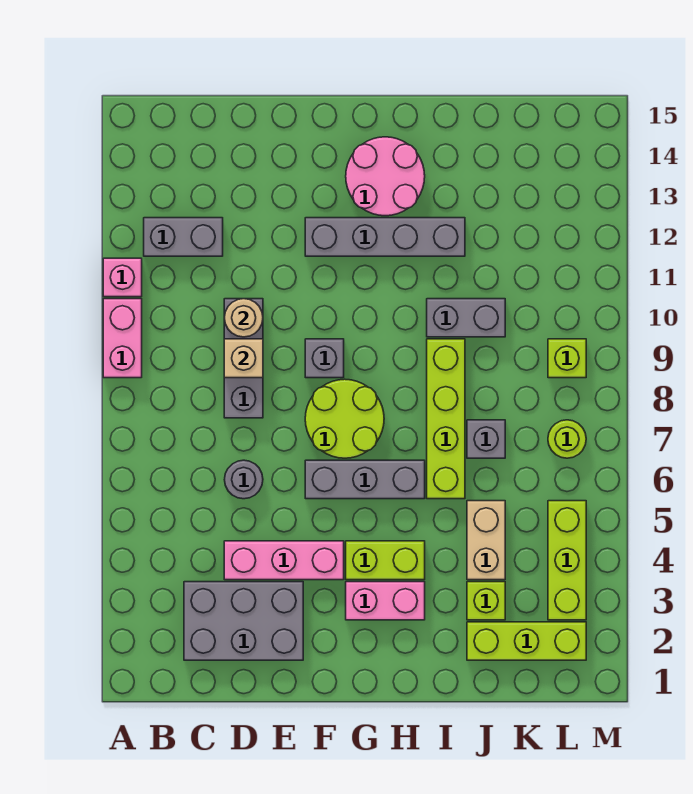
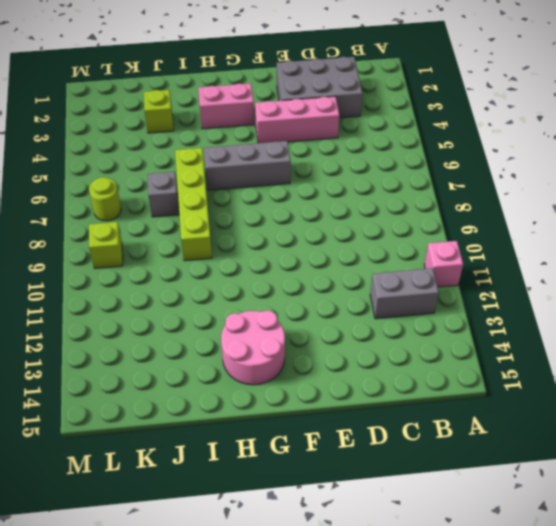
none -> pink brick A9:A10 level 1
none -> grey round brick D6 level 1
none -> grey brick D8:D10 level 1

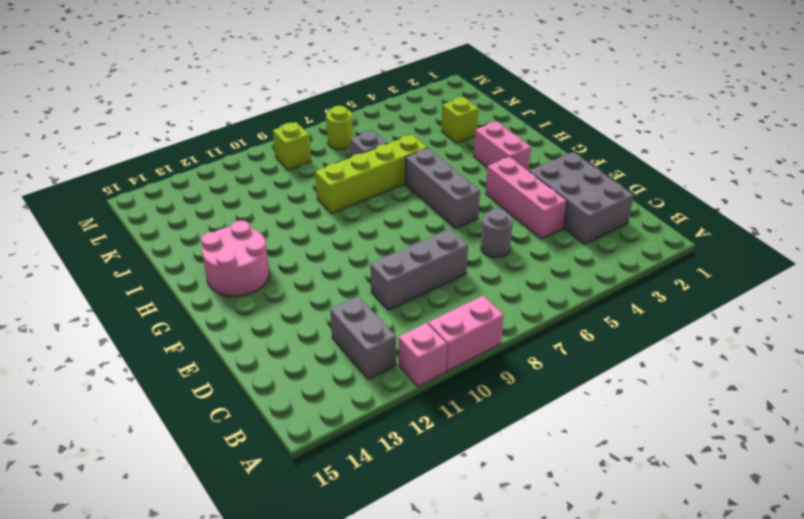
none -> lime round brick F7:G8 level 1
none -> grey brick F9 level 1
none -> grey brick F12:I12 level 1

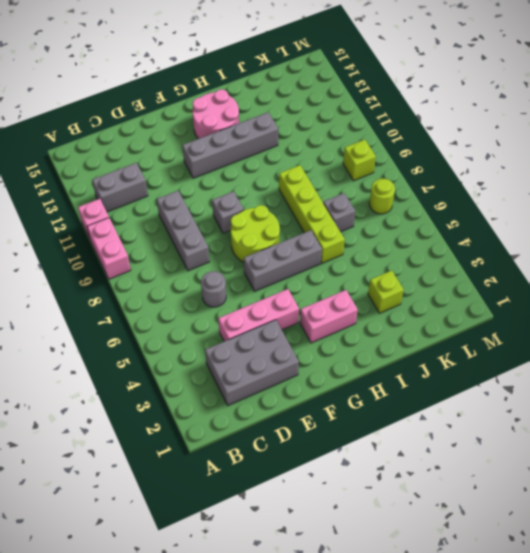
none -> lime brick G4:H4 level 1
none -> grey brick I10:J10 level 1
none -> lime brick J2:L2 level 1

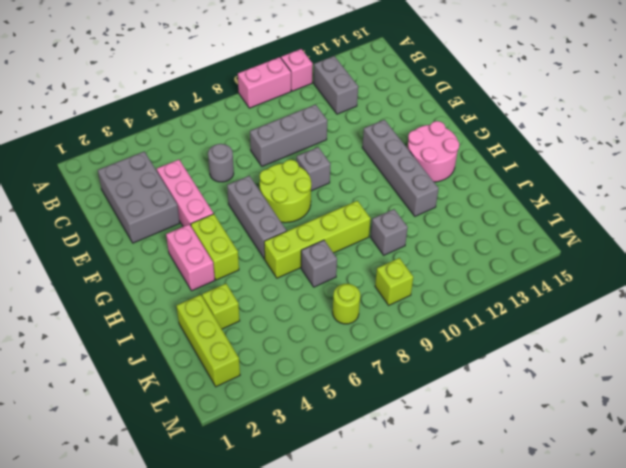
grey brick J10 level 1 -> grey brick I10:J10 level 1
none -> tan brick J4:J5 level 1
none -> lime brick L3:L5 level 1
none -> tan brick D9 level 2

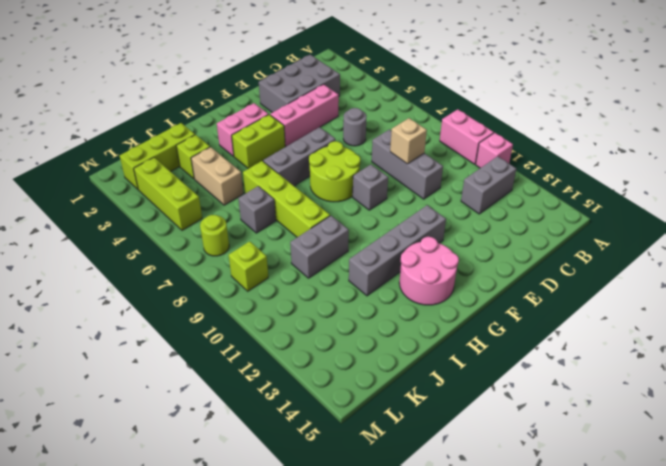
none -> tan round brick D10 level 2

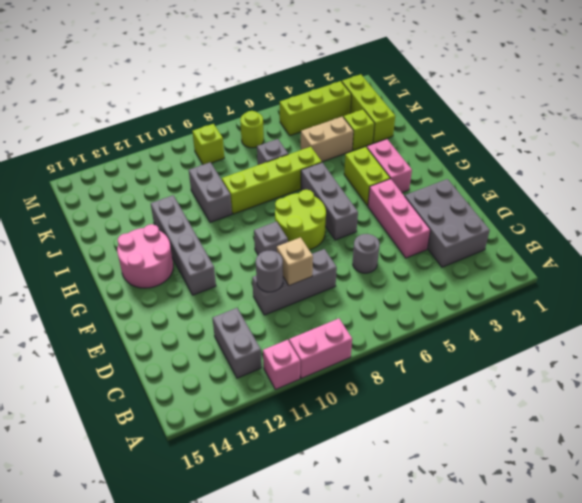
grey round brick D10 level 2 -> tan round brick D10 level 2

